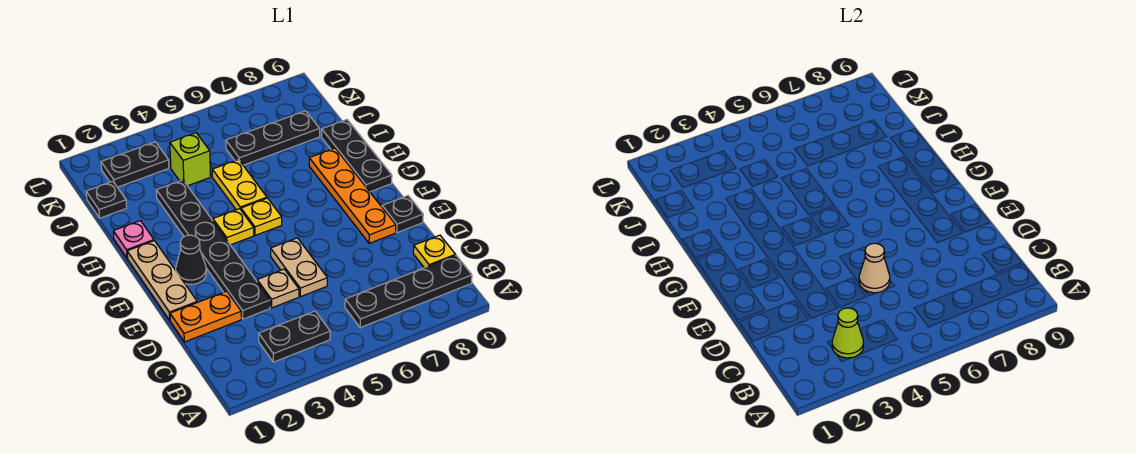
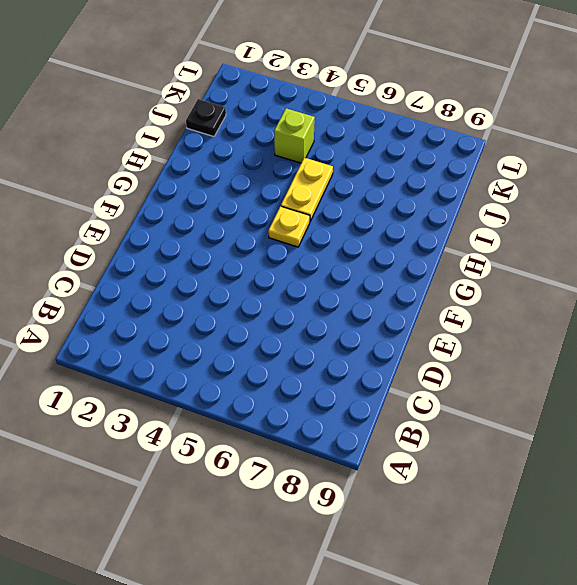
none -> black plate B3:B4 level 1
none -> black plate B6:B9 level 1
none -> yellow plate C9 level 1

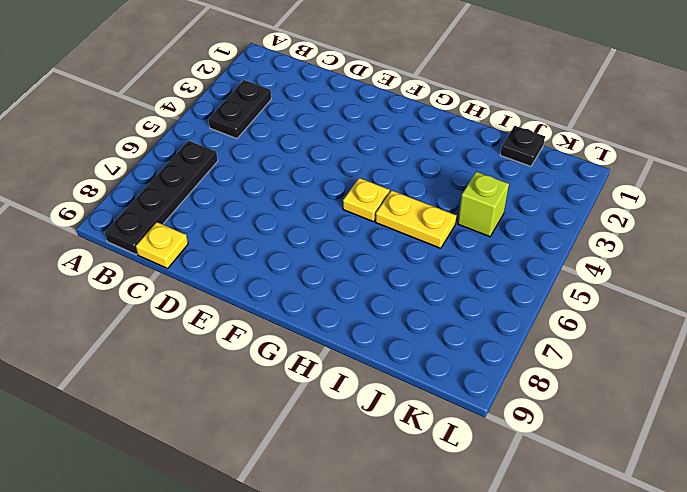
none -> orange plate D1:D2 level 1
none -> black plate D3:I3 level 1
none -> tan plate D4 level 1

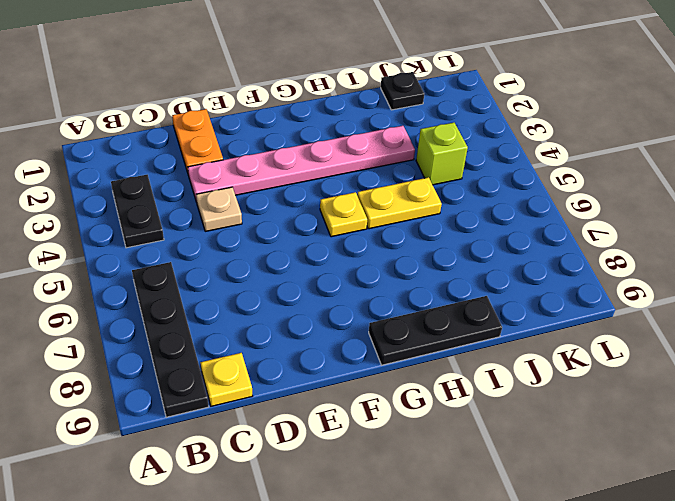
pink plate D3:I3 level 1 -> black plate D3:I3 level 1
none -> tan plate D5:E5 level 1
none -> tan plate E1:G1 level 1
none -> orange plate E8:H8 level 1

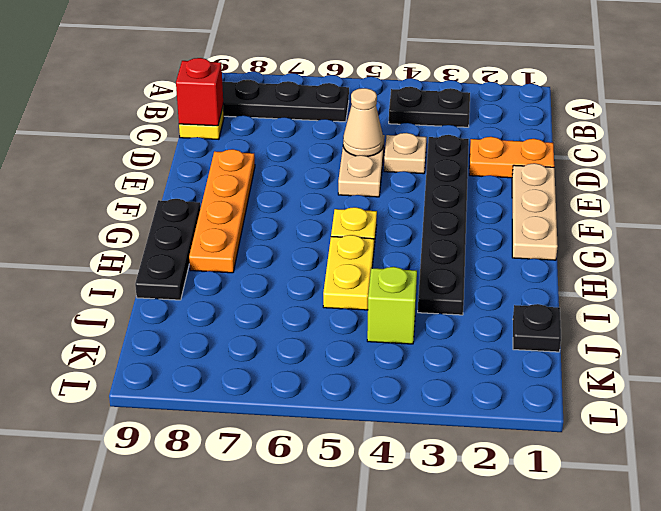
red brick C9 level 2 -> none
none -> black plate E9 level 1
none -> black cone F2 level 1
none -> yellow plate G4 level 1

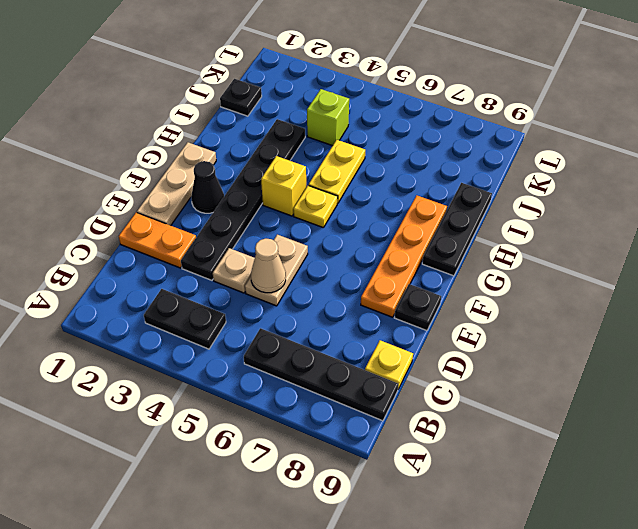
yellow brick G4 level 1 -> yellow plate G4 level 1
none -> pink plate H1 level 1
none -> black plate J6:J8 level 1
none -> black plate K2:K3 level 1

